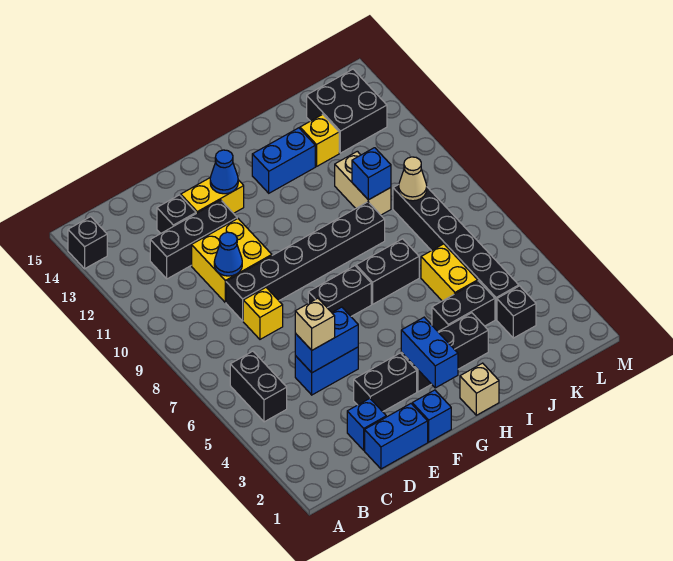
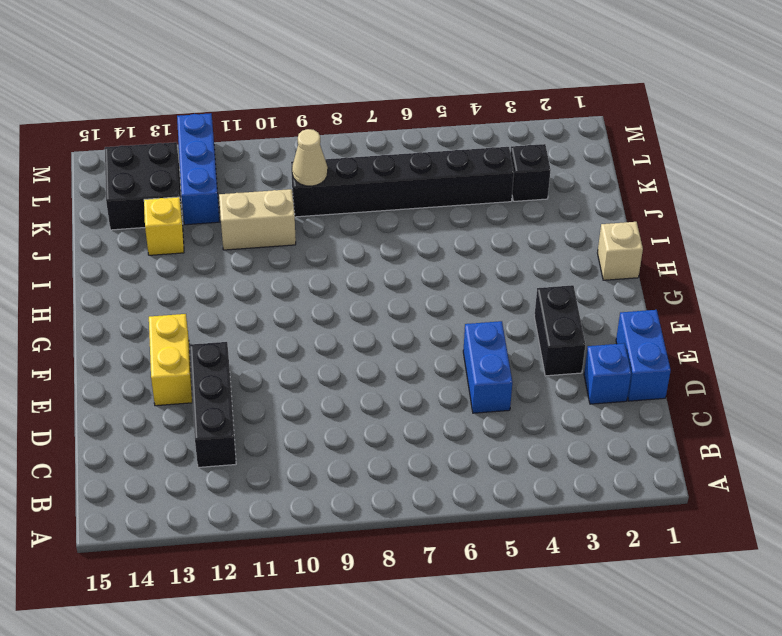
blue brick K12:M12 level 1 -> none
none -> black brick A14 level 1
none -> black brick B5:B6 level 1
none -> yellow brick D8 level 1
none -> black brick D9:I9 level 1

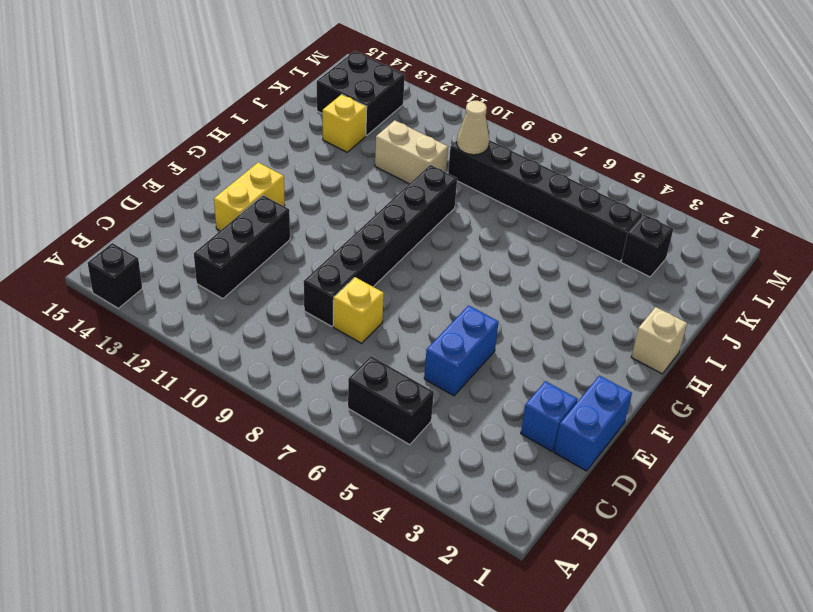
none -> yellow brick D10:E11 level 1
none -> black brick D13 level 1
none -> black brick E3:F3 level 1
none -> blue brick F1 level 1

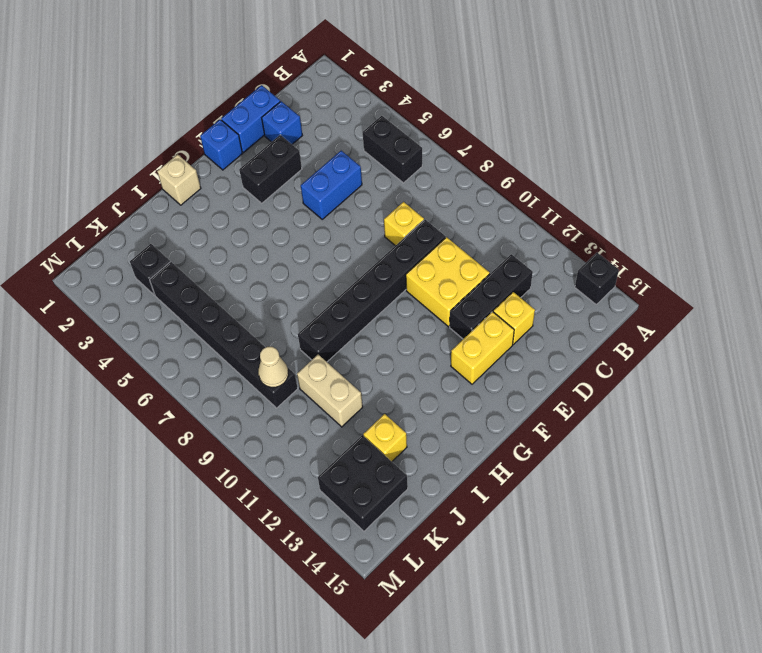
yellow brick D13 level 1 -> black brick D13 level 1
none -> black brick F7:G7 level 1
none -> black brick G3:I3 level 1
none -> black brick H7:I7 level 1
none -> blue brick H13:I13 level 1

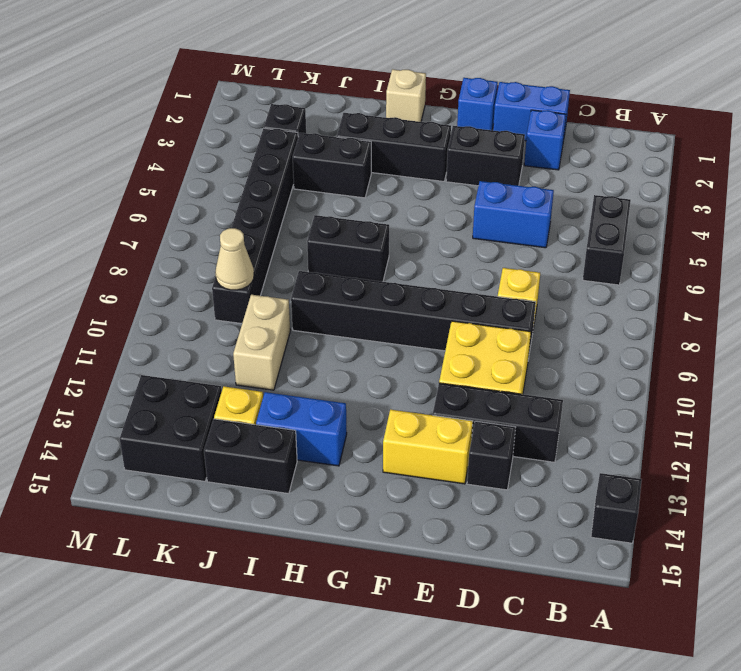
black brick I14:J14 level 1 -> black brick F7:G7 level 1
none -> yellow brick J5:J6 level 1
none -> blue brick D5:E5 level 2
none -> blue cone D10 level 2
none -> blue cone F13 level 2

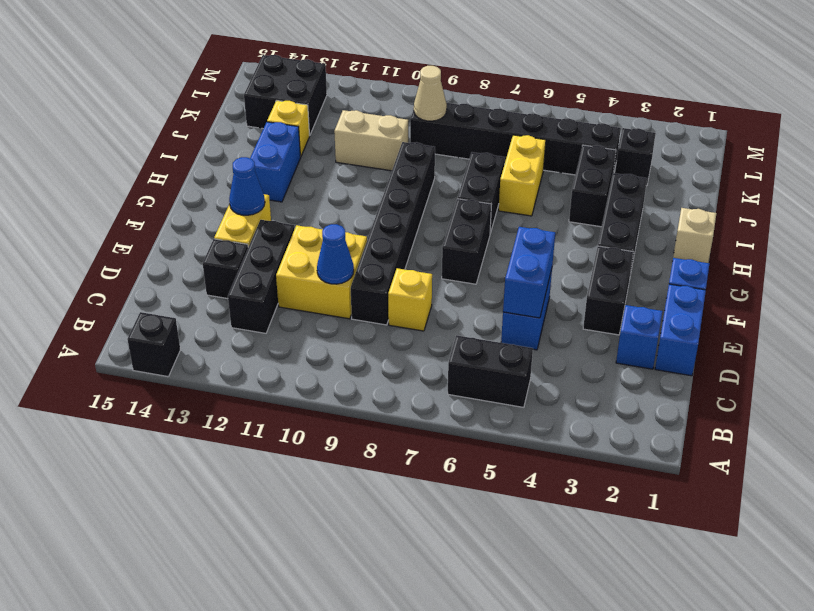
yellow brick I6:J6 level 1 -> yellow brick J5:J6 level 1
none -> blue brick G2:G3 level 2
none -> blue brick J10 level 2
none -> tan brick D5 level 3

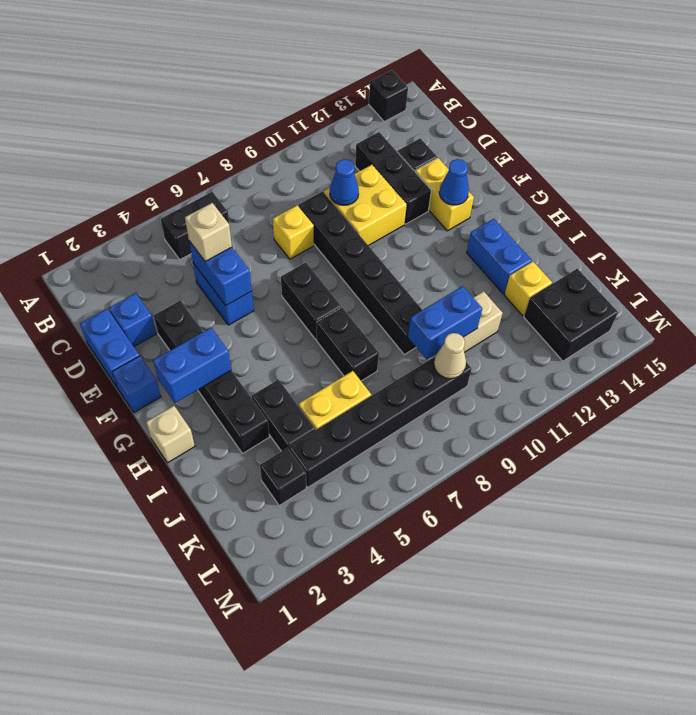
blue brick J9:J10 level 2 -> blue brick J10 level 2

